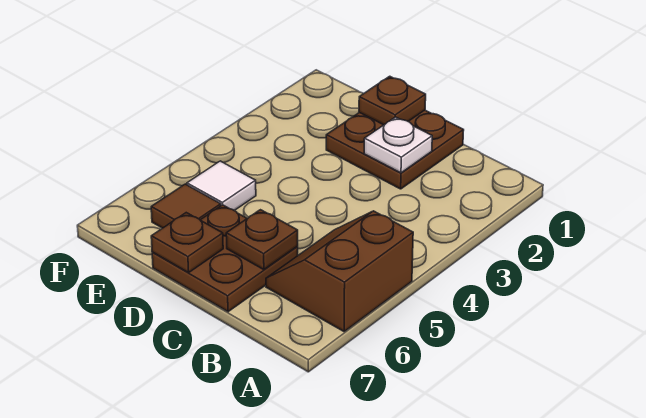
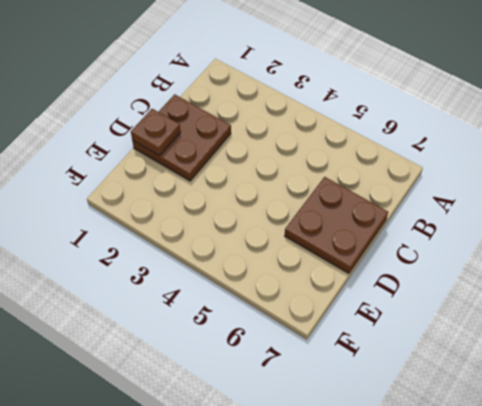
none -> brown slope A5:B6 level 1 top A
none -> white tile E5 level 1

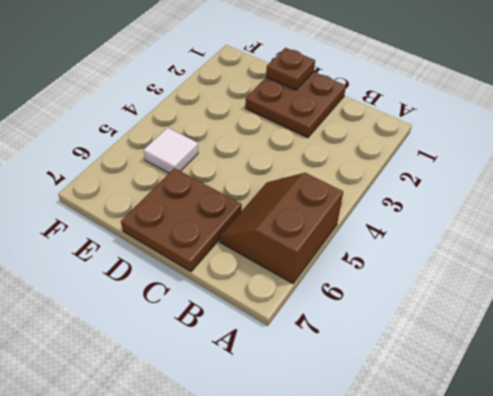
none -> brown tile E6 level 1
none -> white plate C2 level 2

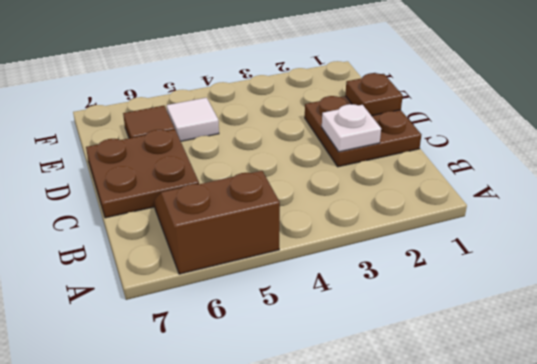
none -> brown plate C6 level 2
none -> brown plate D7 level 2

